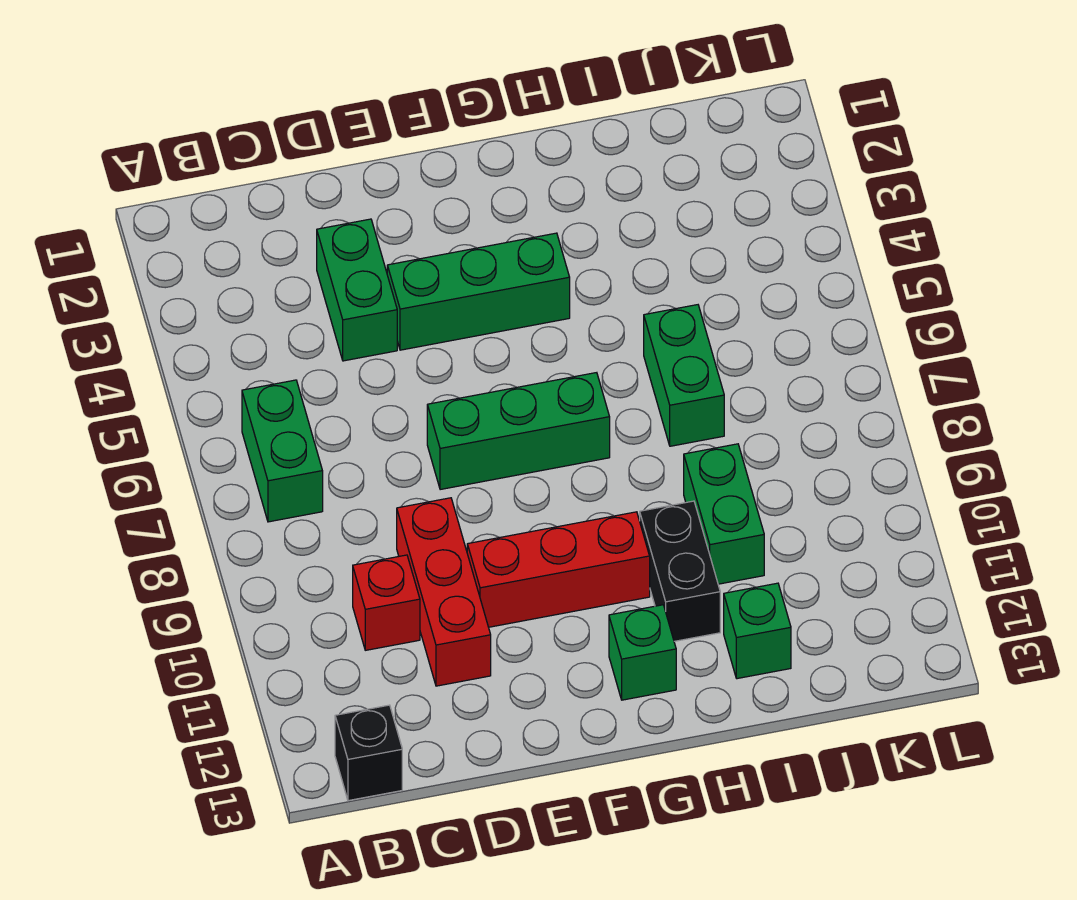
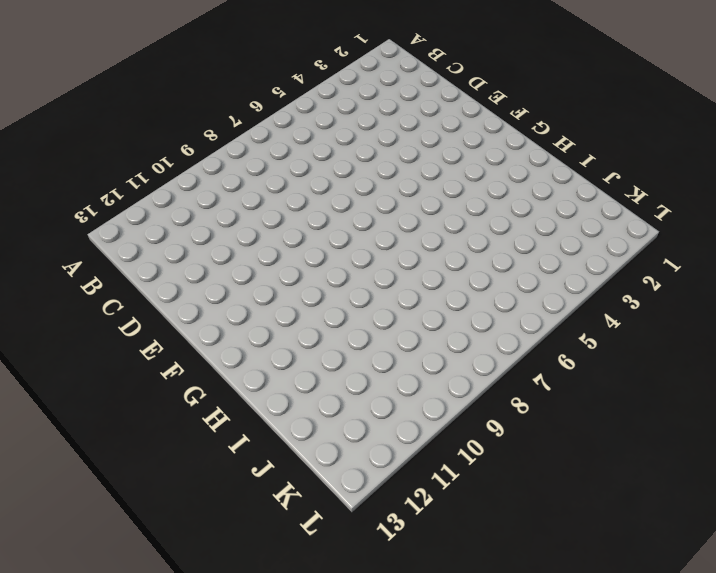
none -> green brick B6:B7 level 1
none -> black brick B13 level 1
none -> red brick C10 level 1

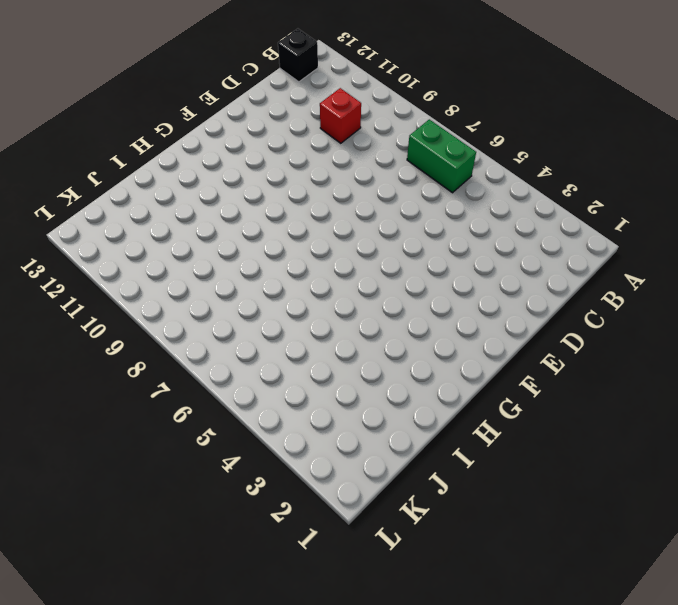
none -> green brick D3:D4 level 1
none -> red brick D9:D11 level 1
none -> green brick E4:G4 level 1

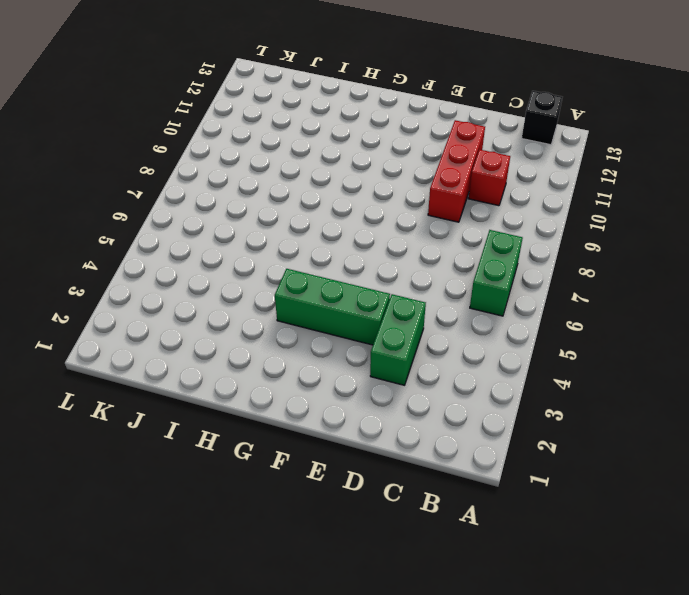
none -> green brick E7:G7 level 1
none -> red brick E10:G10 level 1
none -> green brick G12 level 1

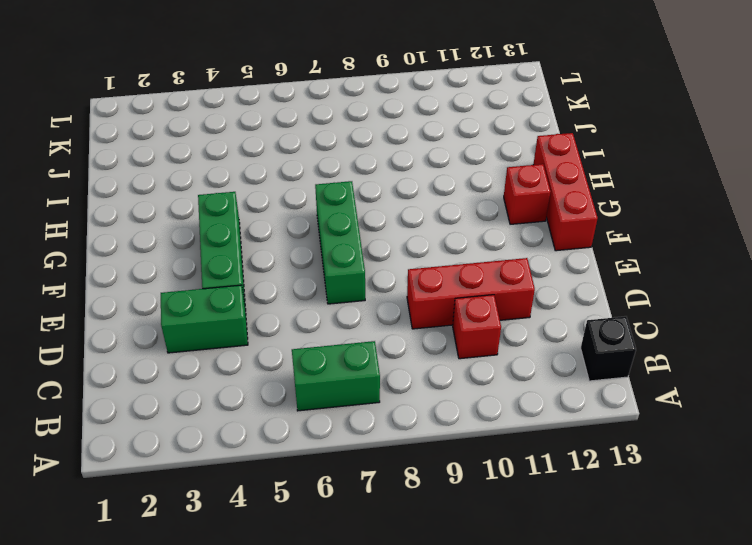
red brick F13:H13 level 1 -> red brick E10:G10 level 1
red brick G12 level 1 -> green brick G12 level 1
none -> black brick H10:H11 level 1
none -> green brick I6:I7 level 1
none -> green brick I9:I10 level 1

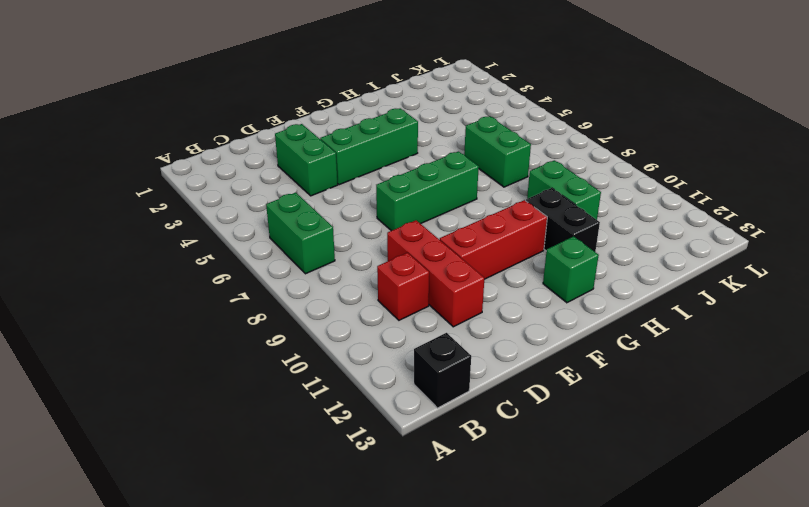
none -> green brick I12 level 1

